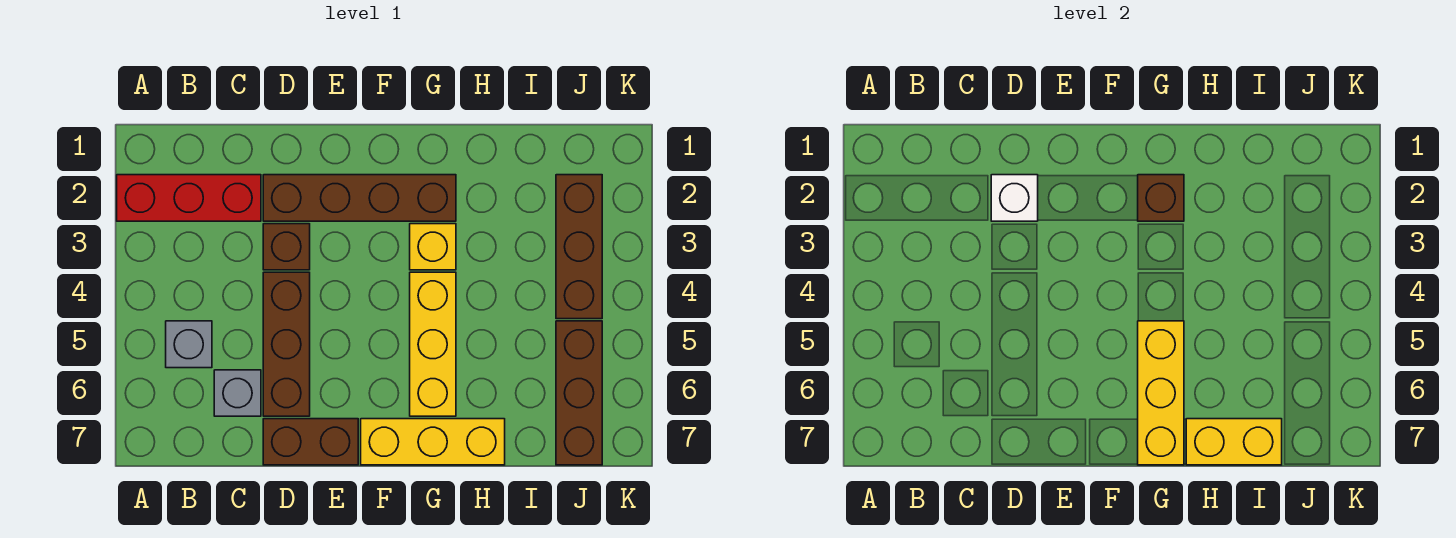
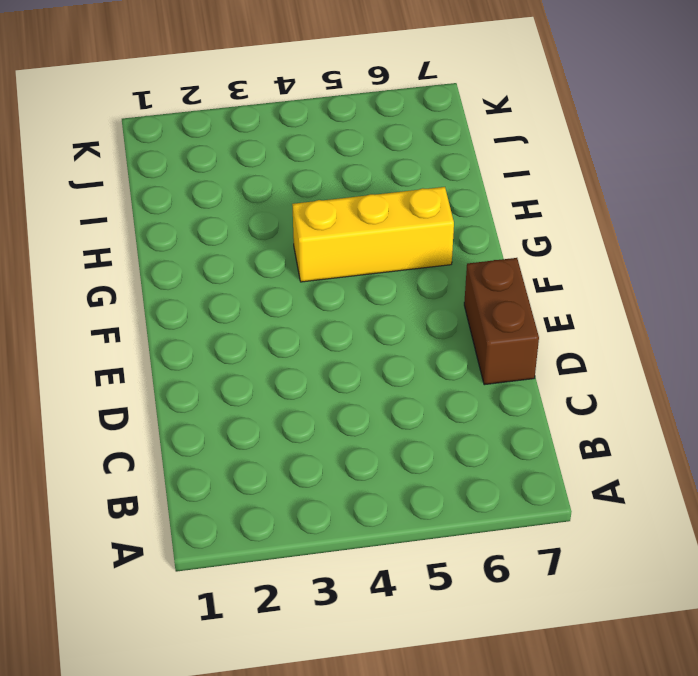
none -> red brick A2:C2 level 1
none -> grey brick B5 level 1
none -> grey brick C6 level 1

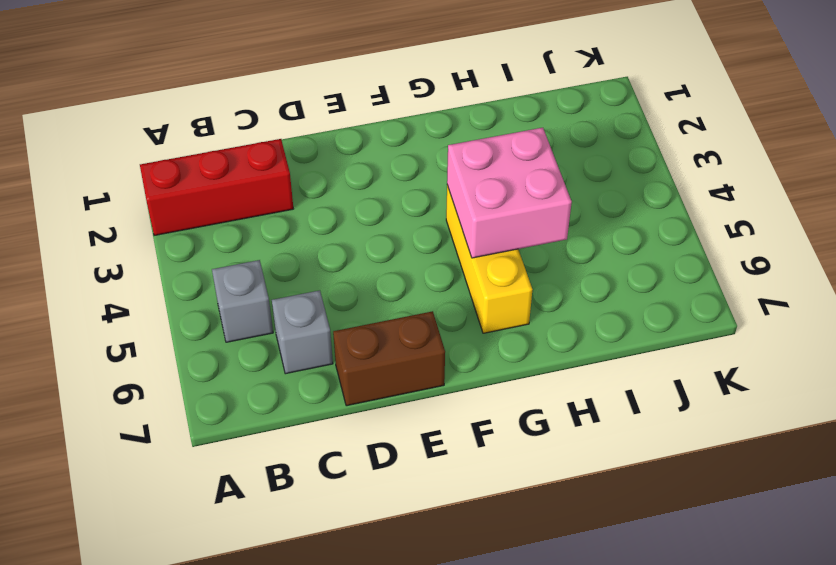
pink brick G4:H5 level 2 -> yellow brick G5:G7 level 2
none -> brown brick D2:G2 level 1
none -> brown brick D3 level 1
none -> brown brick D4:D6 level 1

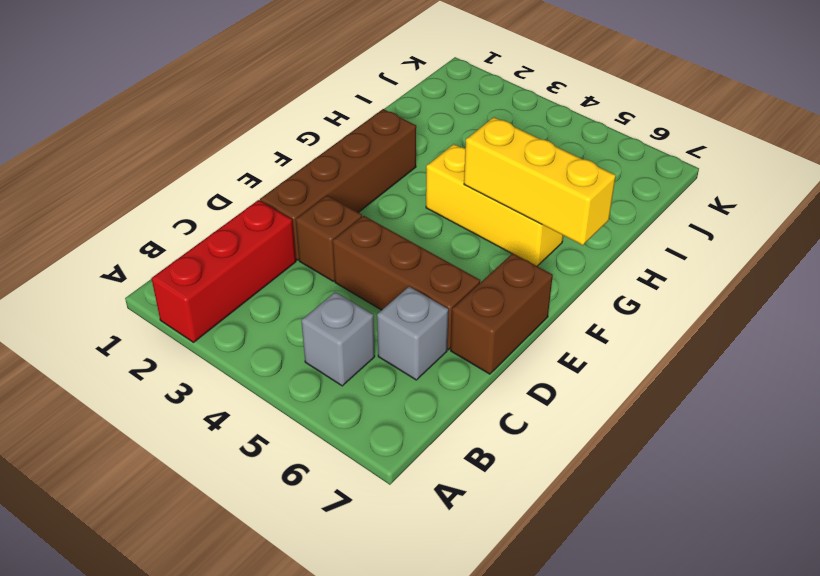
none -> yellow brick F7:H7 level 1
none -> yellow brick G3 level 1
none -> brown brick J2:J4 level 1

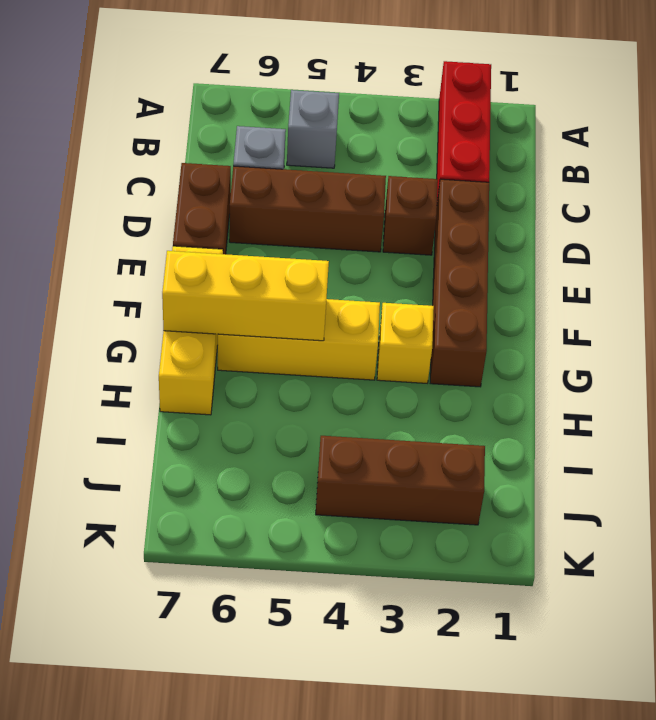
none -> brown brick J5:J7 level 1
none -> white brick D2 level 2
none -> brown brick G2 level 2

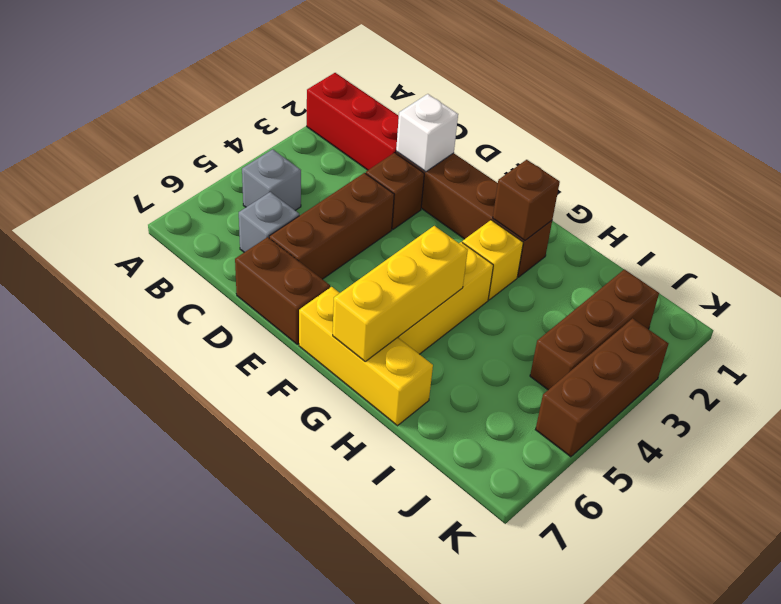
brown brick K3:K5 level 1 -> brown brick J5:J7 level 1
none -> yellow brick H7:I7 level 2

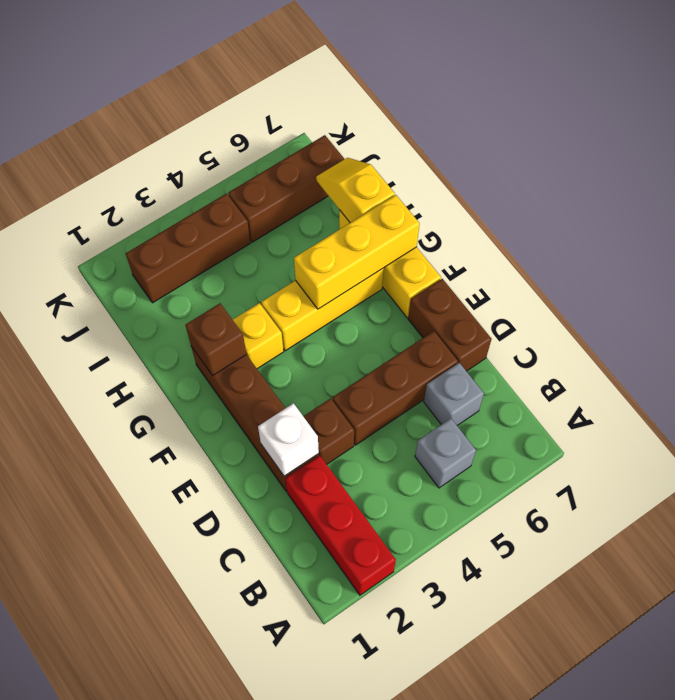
yellow slope H7:I7 level 2 top H -> yellow brick H7:I7 level 2

